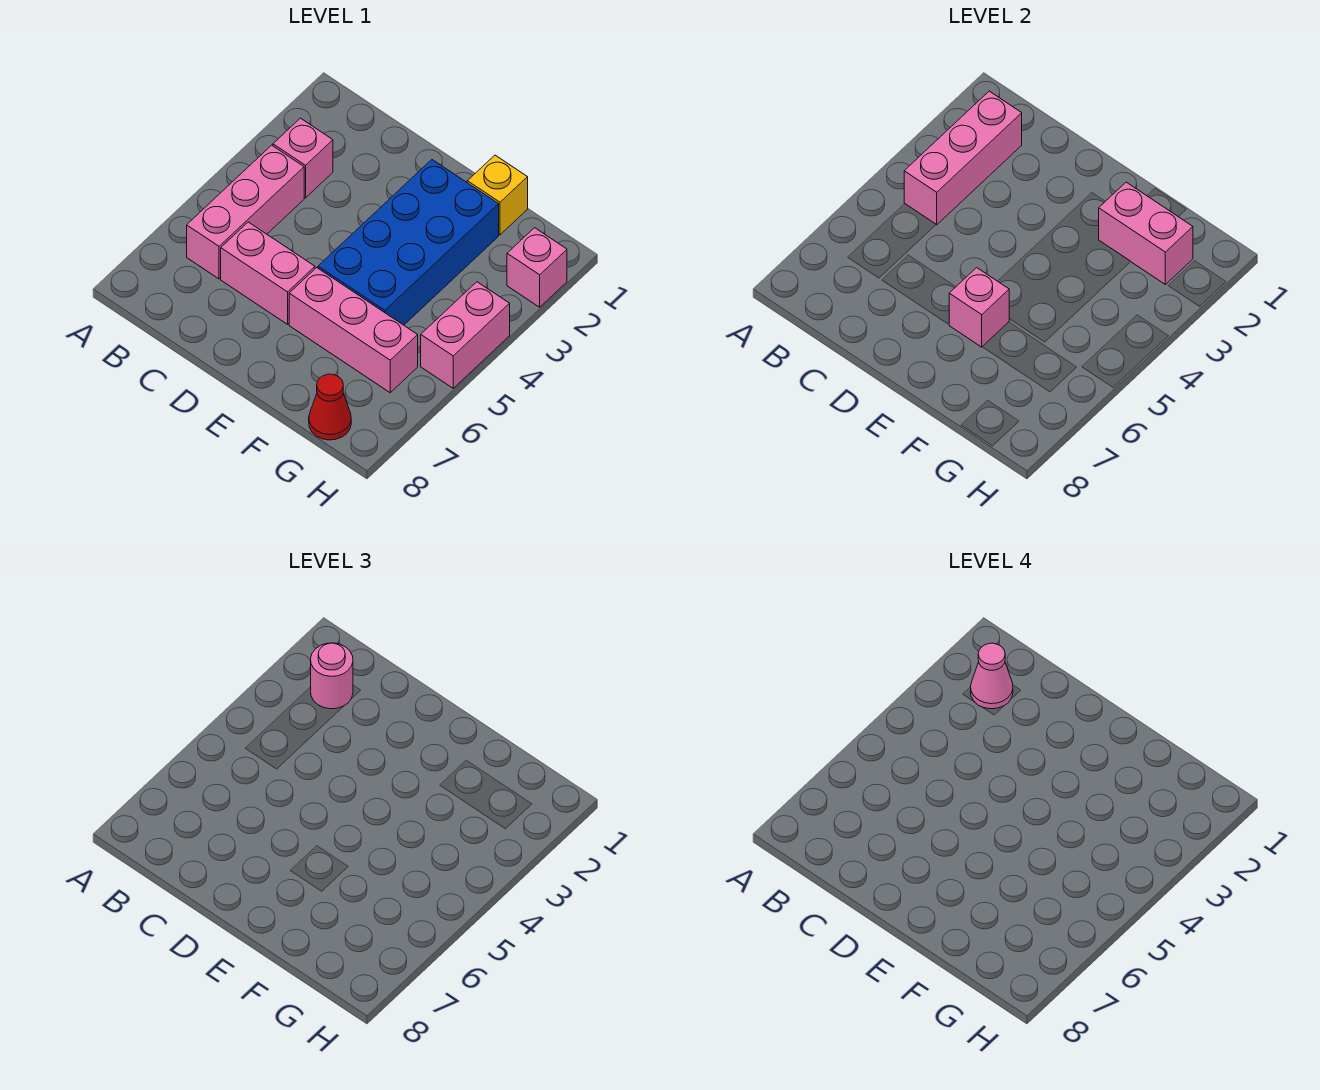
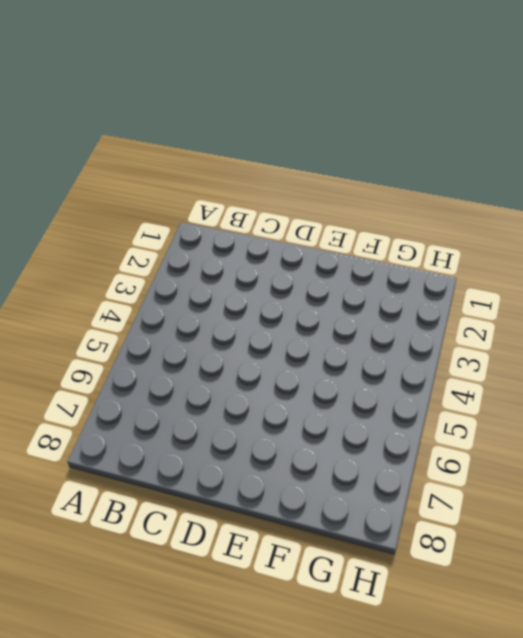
none -> pink brick B3 level 1
none -> pink brick B4:B6 level 1
none -> pink brick C6:D6 level 1

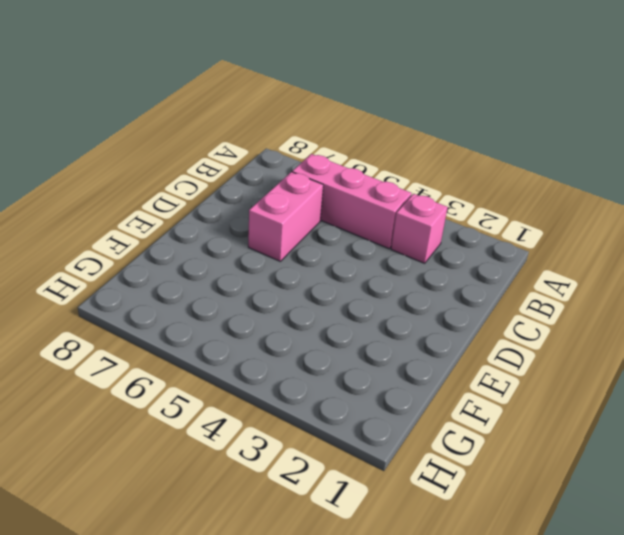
none -> blue brick E2:F5 level 1
none -> pink brick E6:G6 level 1
none -> yellow brick F1 level 1

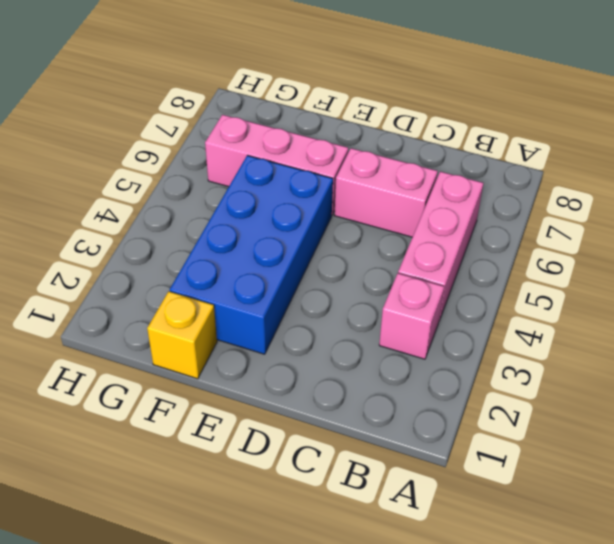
none -> red cone G8 level 1
none -> pink brick H2 level 1
none -> pink brick H4:H5 level 1

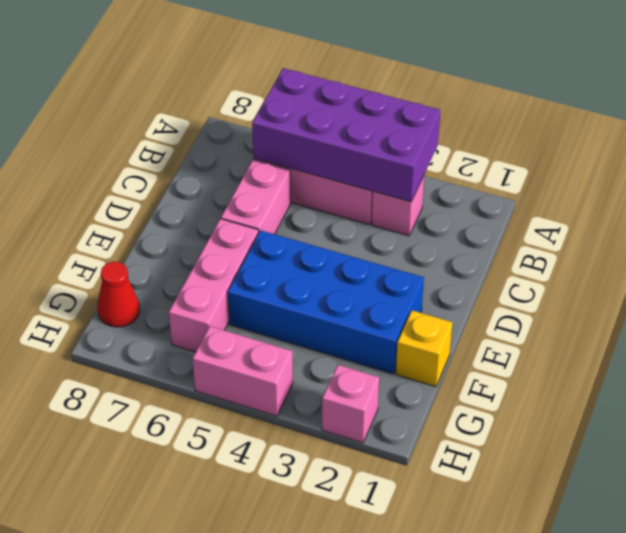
purple brick A3:B6 level 2 -> pink brick B2:B4 level 2
none -> pink brick E6 level 2
none -> pink brick F2:G2 level 2
none -> pink round brick B2 level 3

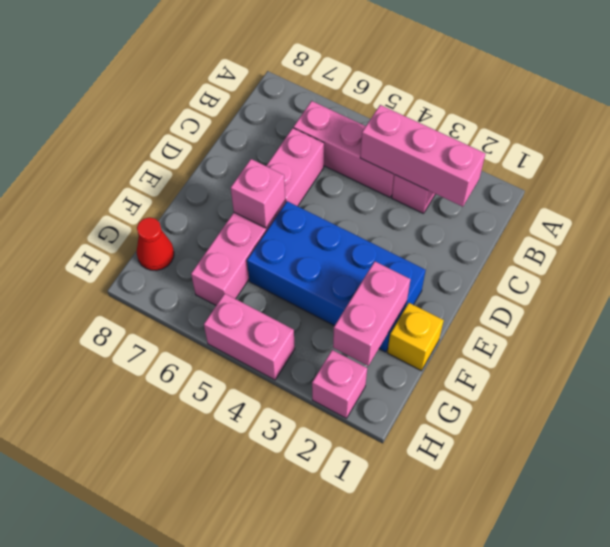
none -> pink round brick B2 level 3
none -> pink cone B2 level 4

